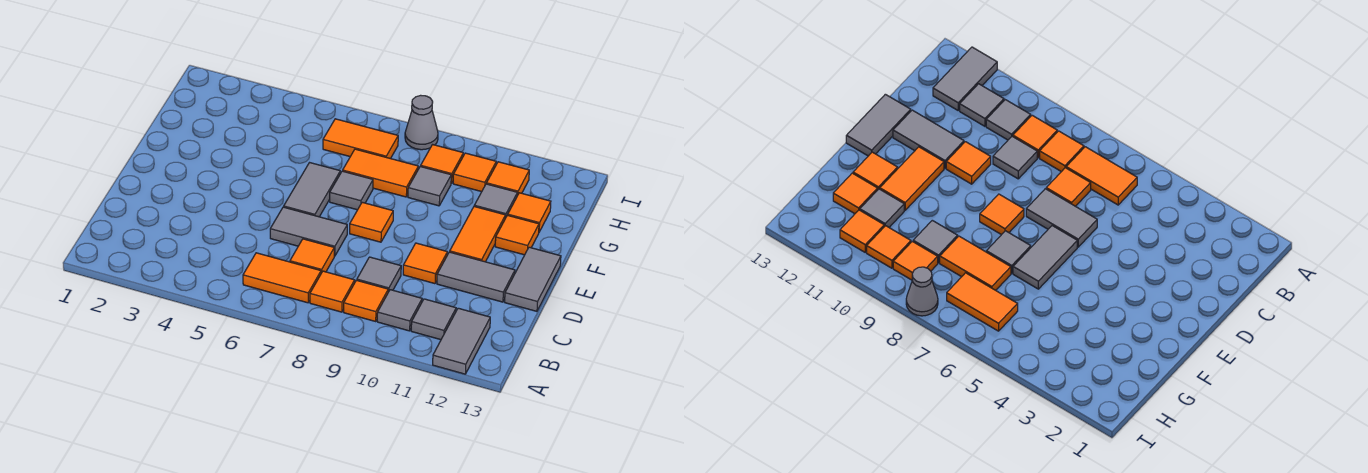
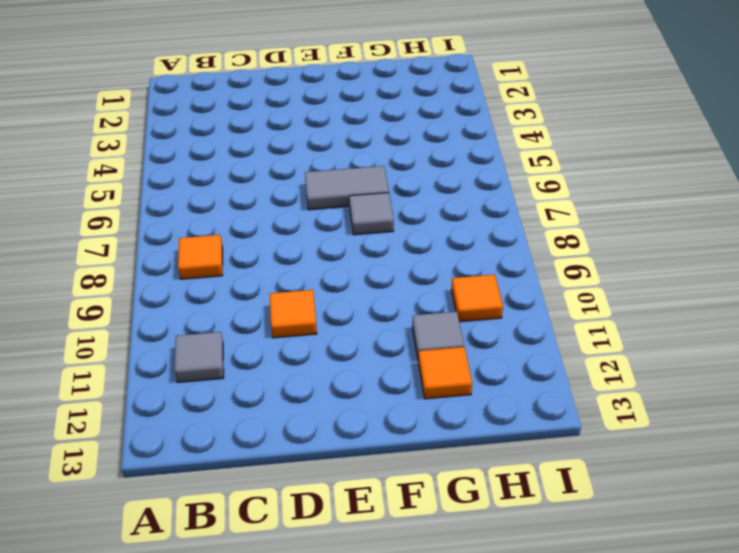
none -> grey tile A12:B12 level 1
none -> orange tile B6:B7 level 1
none -> orange tile B9 level 1

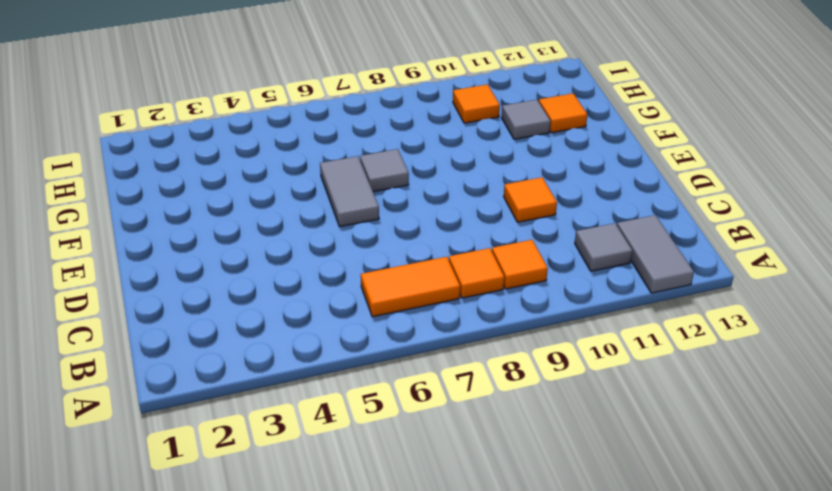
none -> grey tile B10 level 1
none -> orange tile C7 level 1
none -> grey tile C9 level 1

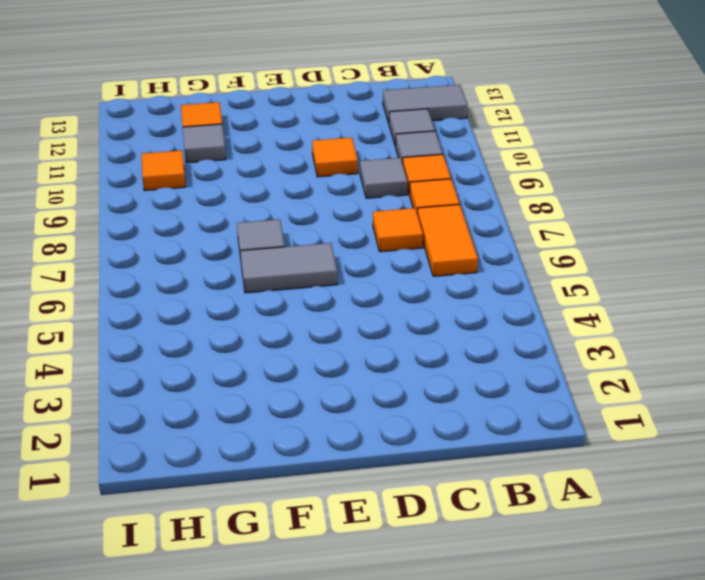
none -> grey tile D6:D7 level 1
none -> grey tile D11:D12 level 1
none -> grey tile D13:E13 level 1

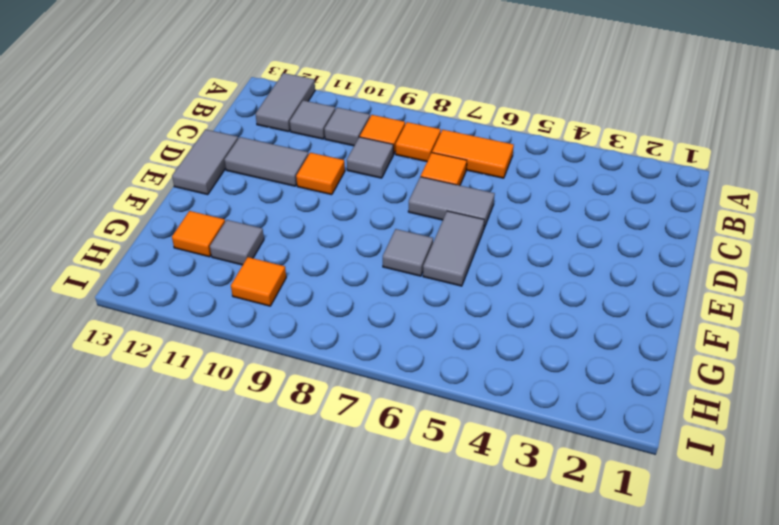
none -> orange tile E8 level 1
none -> orange tile E11:F11 level 1
none -> orange tile F12 level 1

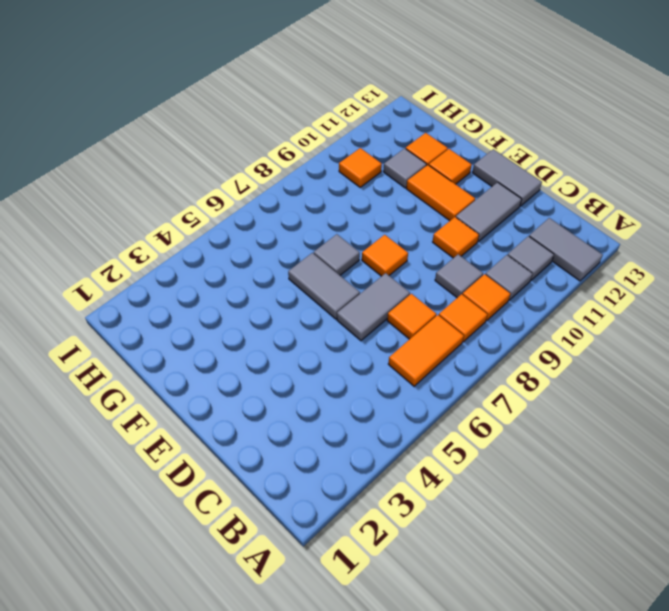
none -> orange tile G7:G8 level 1
none -> grey tile G9 level 1
none -> orange tile H6:H7 level 1

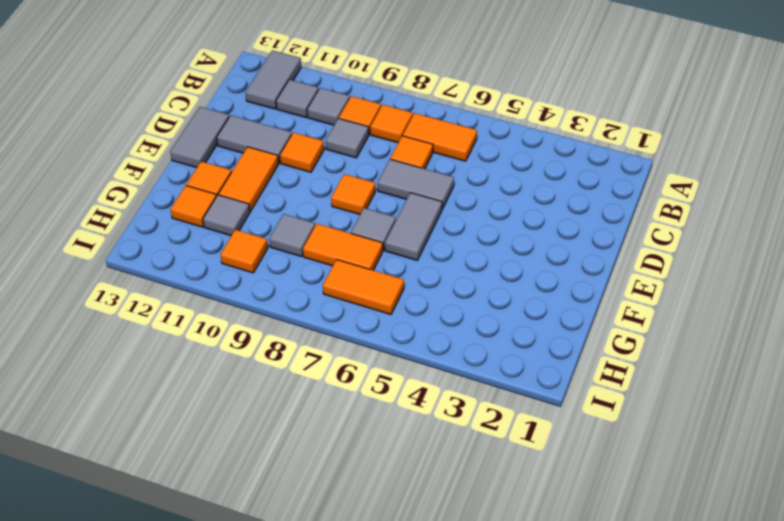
none -> orange tile H9 level 1
none -> orange tile H11 level 1
none -> grey cone I8 level 1

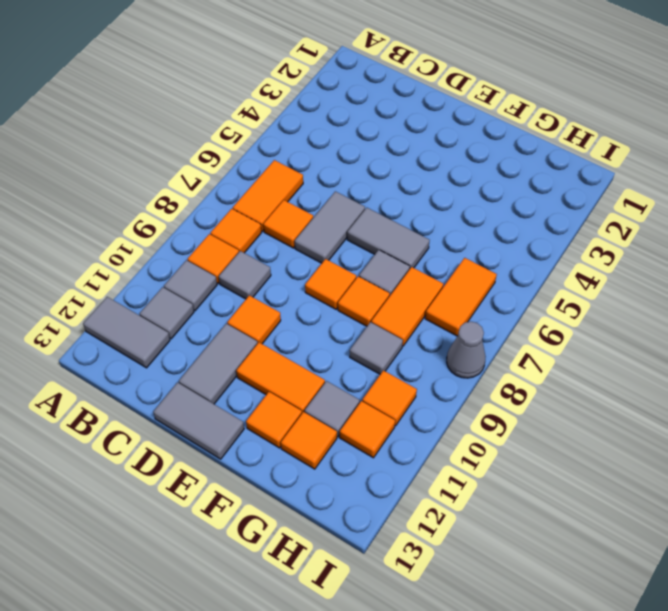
orange tile F8 level 1 -> orange tile H9 level 1

